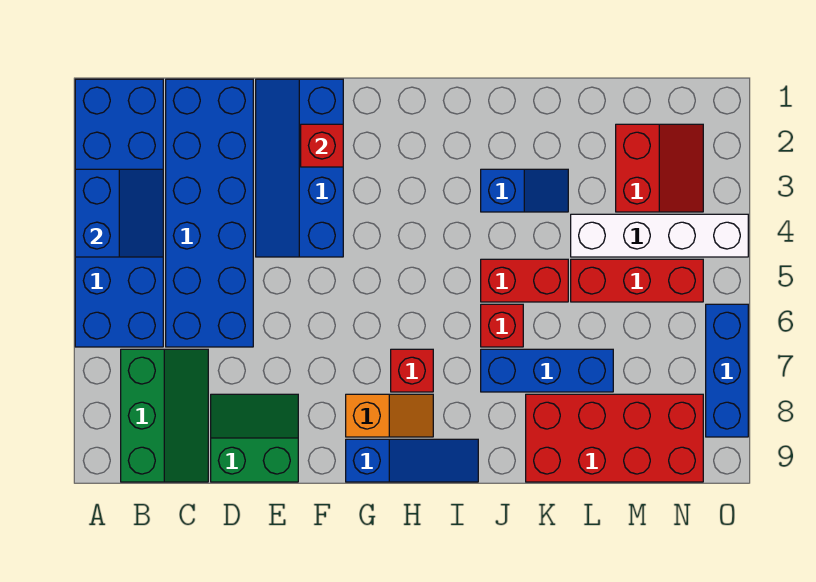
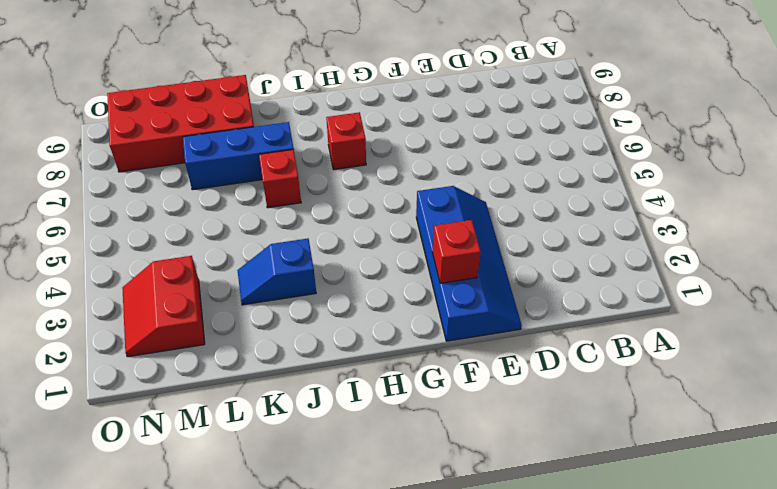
none -> blue brick A1:B6 level 1
none -> green slope B7:C9 level 1 top B
none -> blue brick C1:D6 level 1

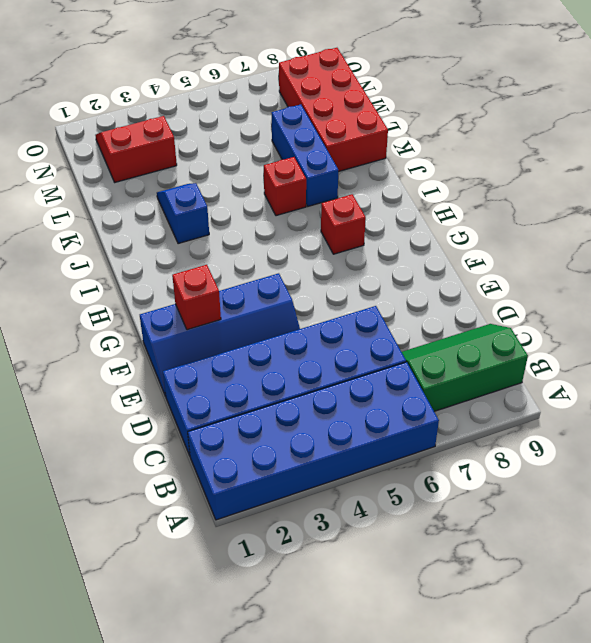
none -> green slope D8:E9 level 1 top 9
none -> orange slope G8:H8 level 1 top G
none -> blue slope G9:I9 level 1 top G

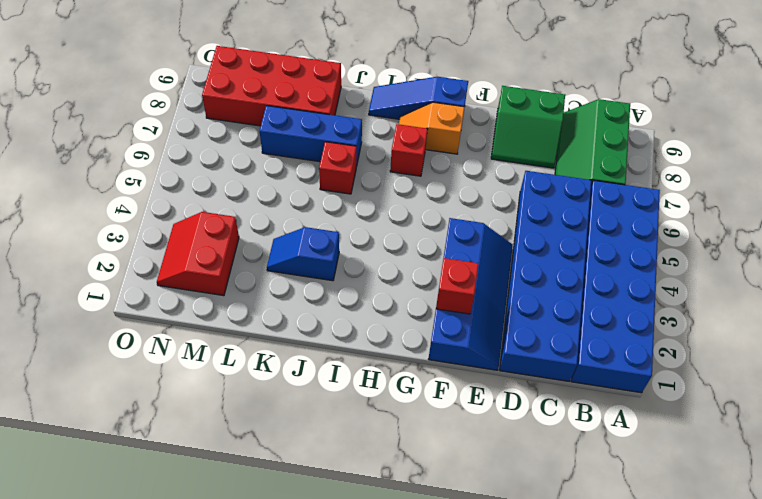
none -> red brick J5:K5 level 1
none -> white brick L4:O4 level 1
none -> red brick L5:N5 level 1

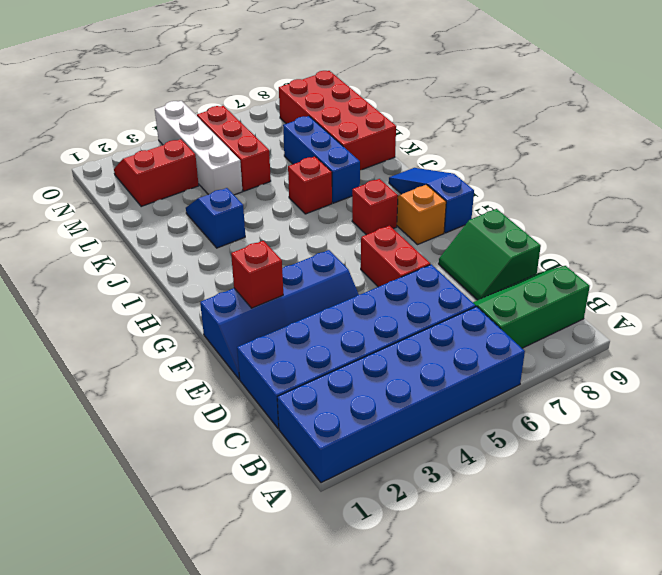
red brick E6:F6 level 1 -> red brick J5:K5 level 1
none -> blue brick O6:O8 level 1
none -> blue slope A3:B4 level 2 top A

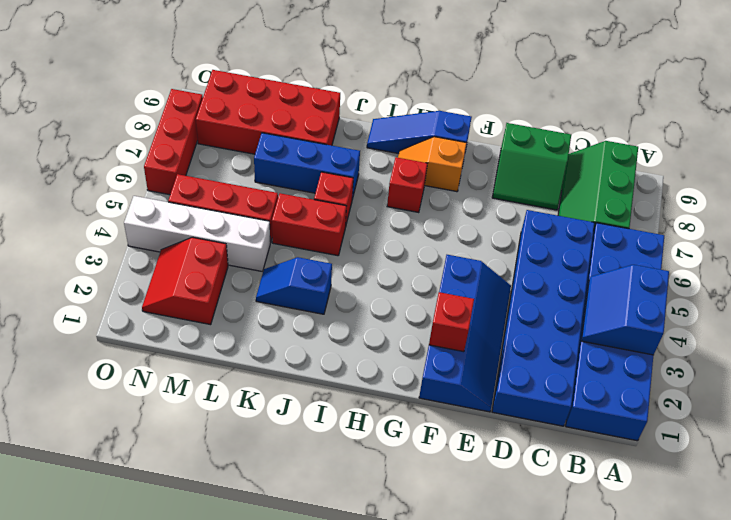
red brick O6:O8 level 1 -> blue brick O6:O8 level 1

